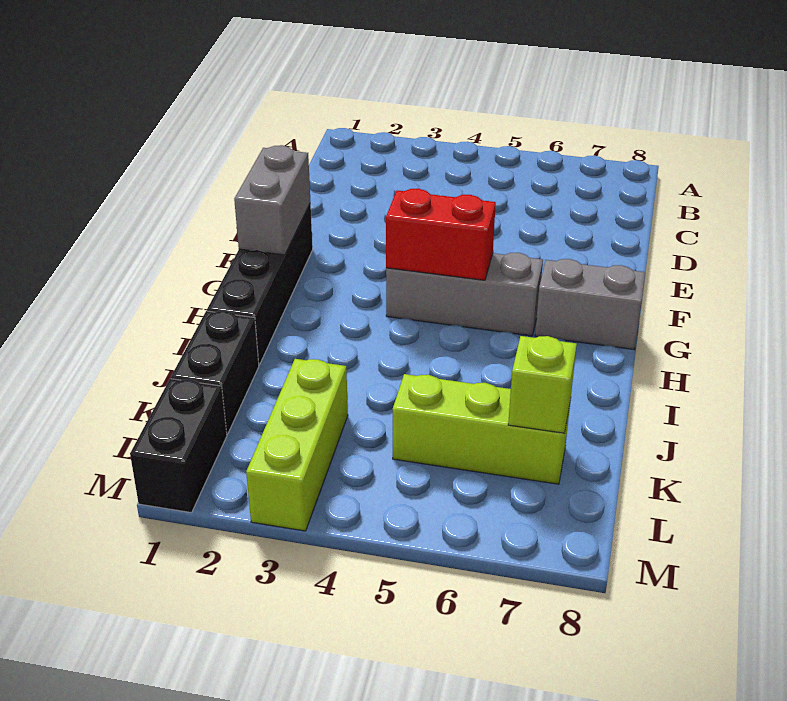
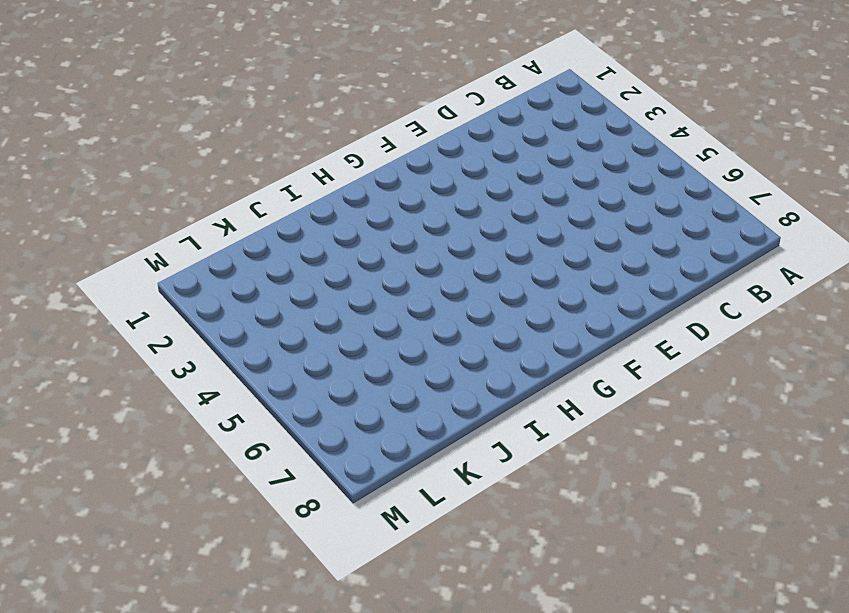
none -> black brick F1:I1 level 1
none -> grey brick G4:G6 level 1

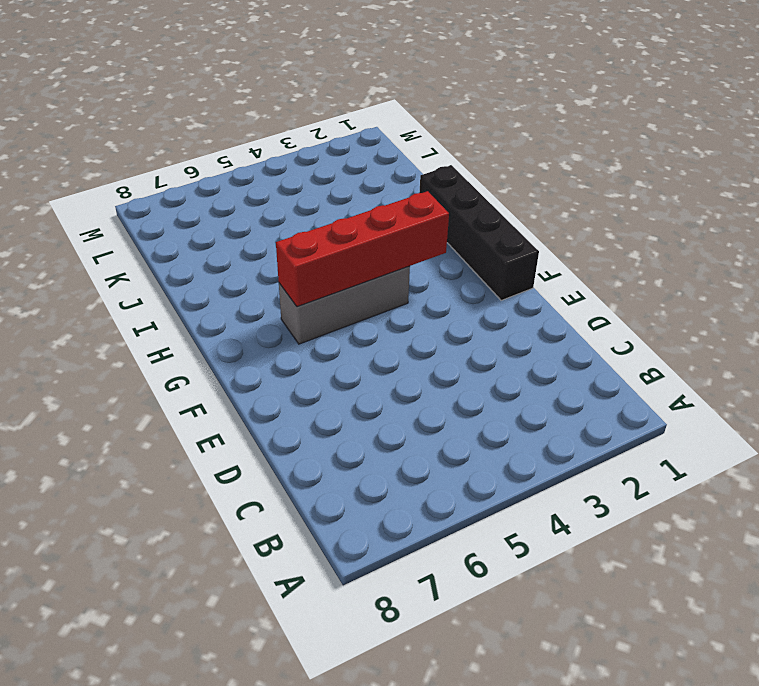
red brick G3:G6 level 2 -> red brick G4:G5 level 2
none -> grey brick G7:G8 level 1
none -> black brick J1:K1 level 1

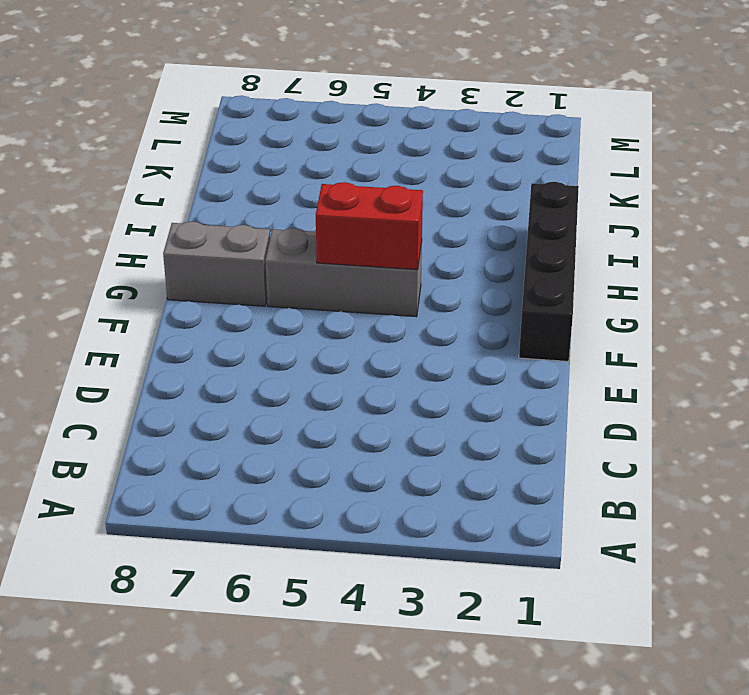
none -> black brick J1:K1 level 1
none -> lime brick K3:M3 level 1

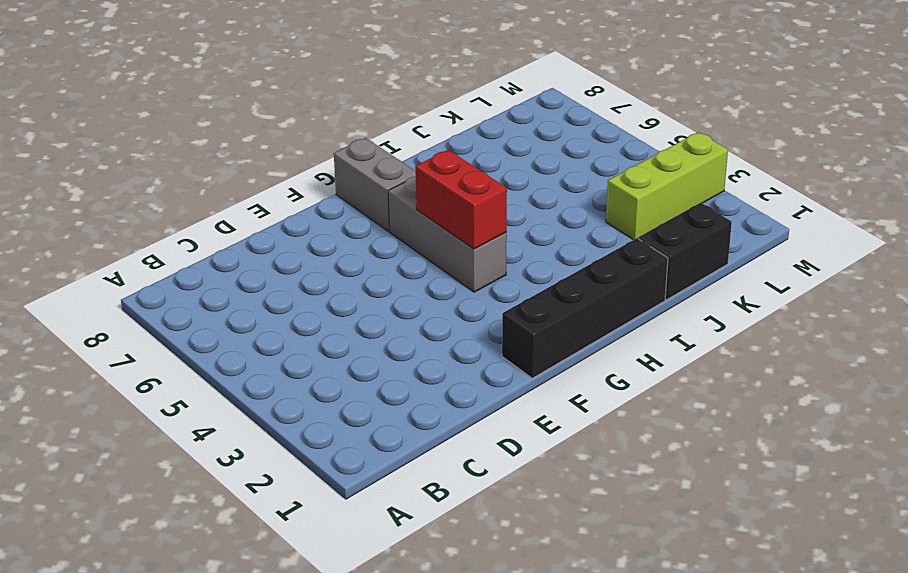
none -> lime brick K5:K7 level 1
none -> black brick L1:M1 level 1

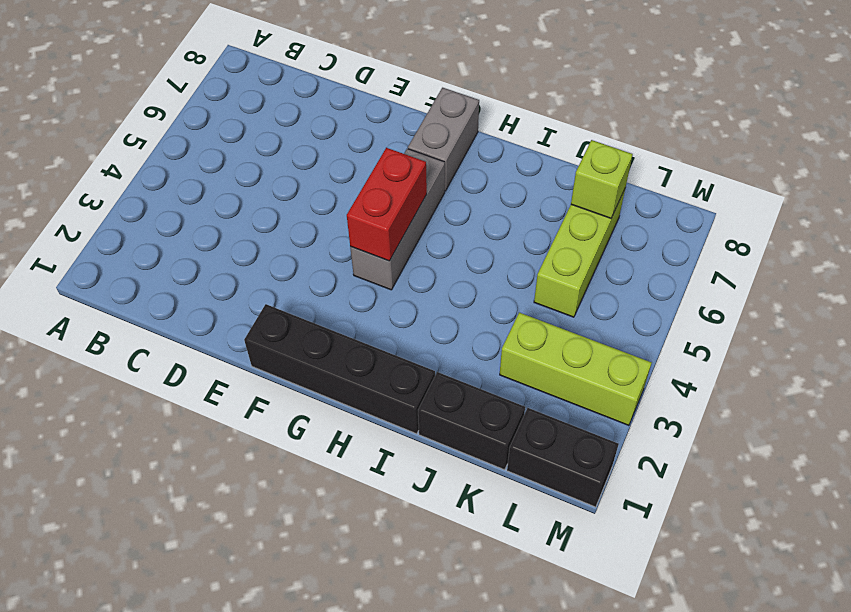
none -> grey brick F1:G1 level 2

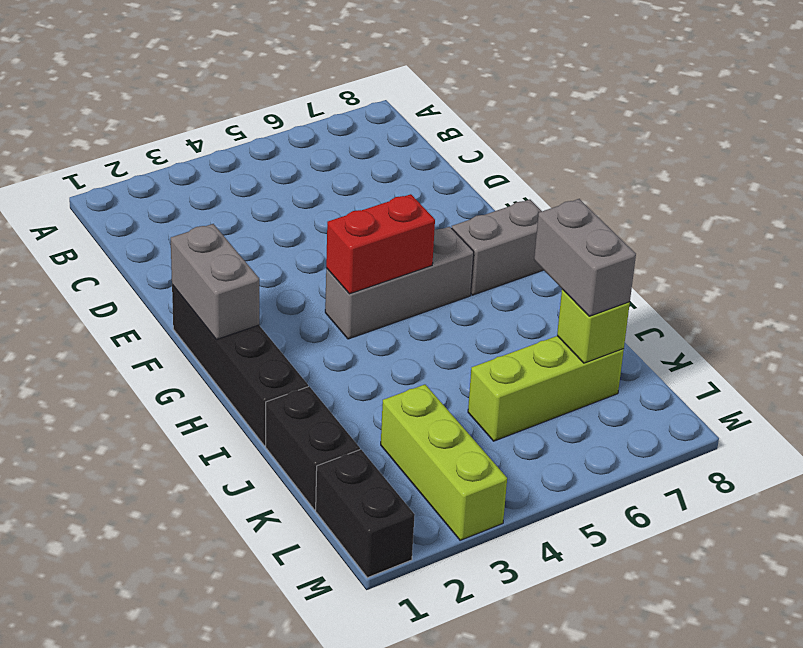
grey brick J7:K7 level 3 -> none

